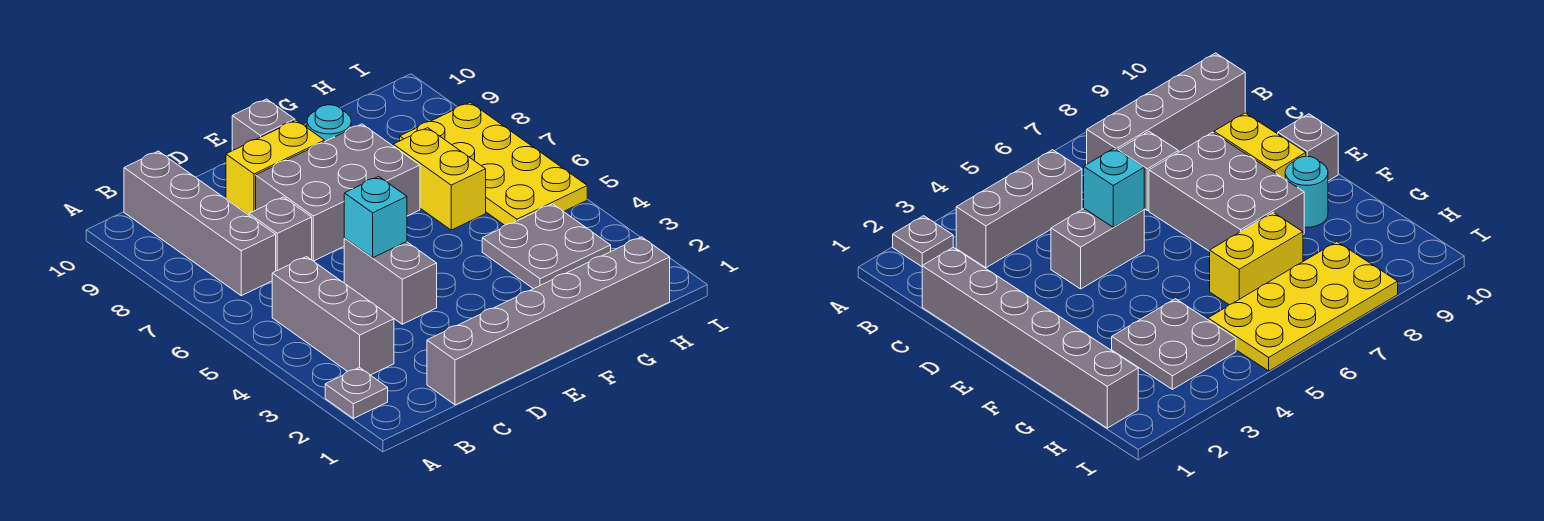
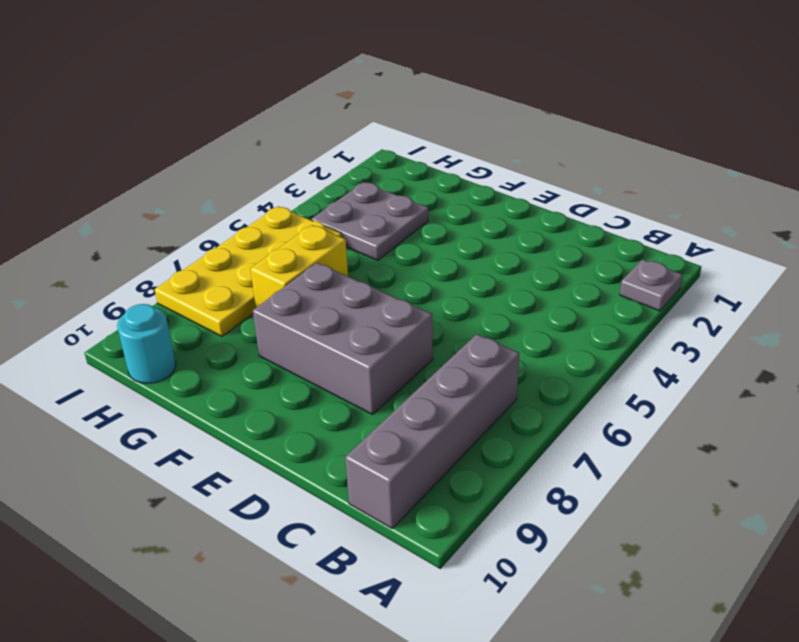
cyan round brick H10 level 1 -> cyan round brick F9 level 1
none -> grey brick B3:B5 level 1
none -> grey brick C1:H1 level 1
none -> grey brick C7 level 1

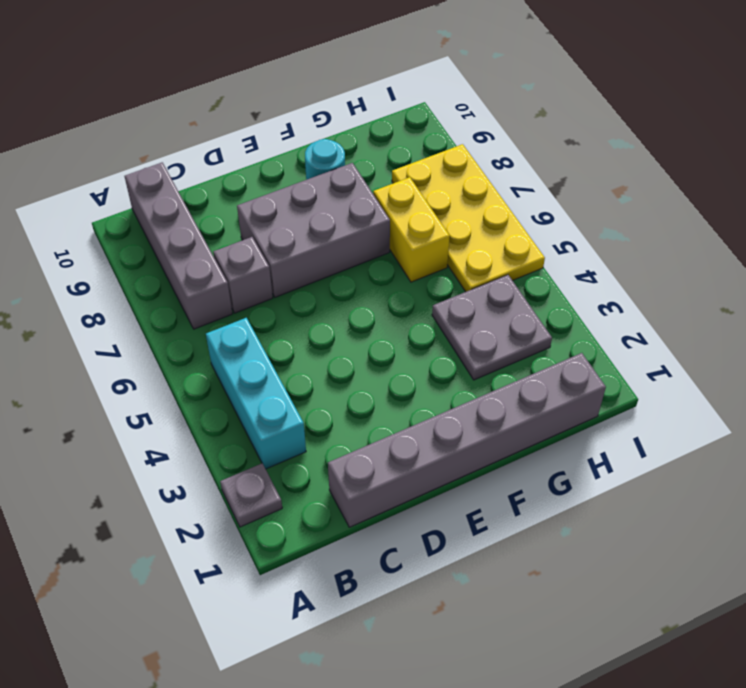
cyan brick B3:B5 level 1 -> grey brick B3:B5 level 1
none -> grey brick D4:D5 level 1
none -> yellow brick D9:E9 level 1
none -> grey brick E10 level 1

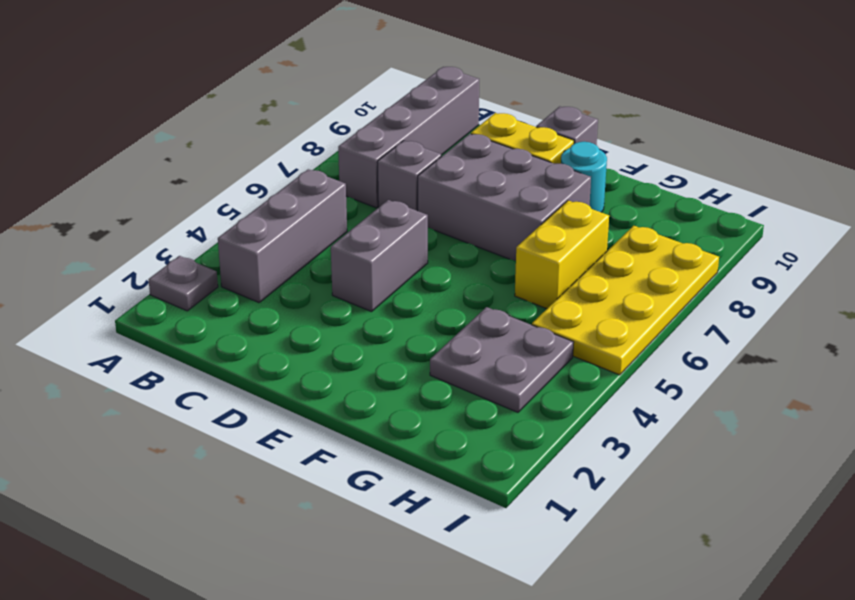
none -> grey brick C1:H1 level 1
none -> cyan brick D5 level 2

